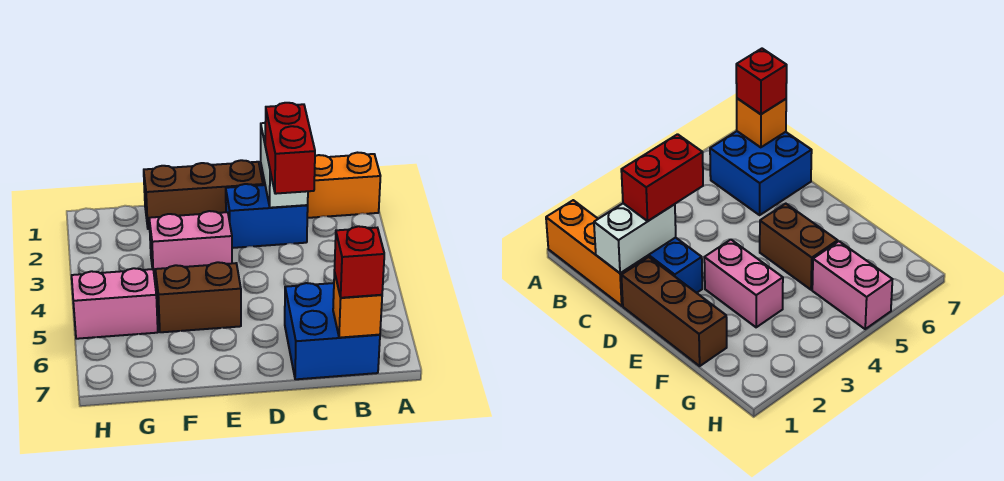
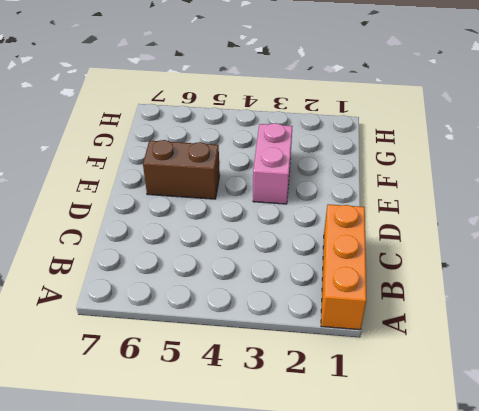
brown brick E5:E6 level 1 -> brown brick E5:F5 level 1
none -> blue brick B6:C7 level 1
none -> blue brick C2:D2 level 1

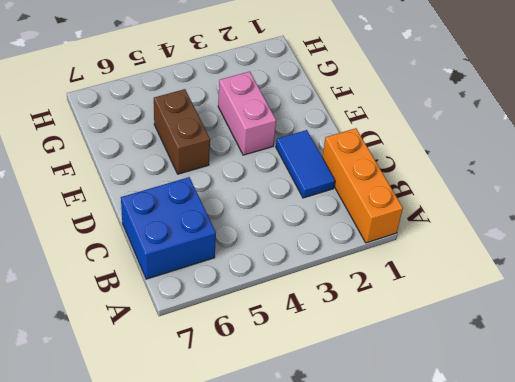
blue tile C2:D2 level 1 -> blue brick C2:D2 level 1
none -> brown brick D1:F1 level 1
none -> pink brick G5:H5 level 1

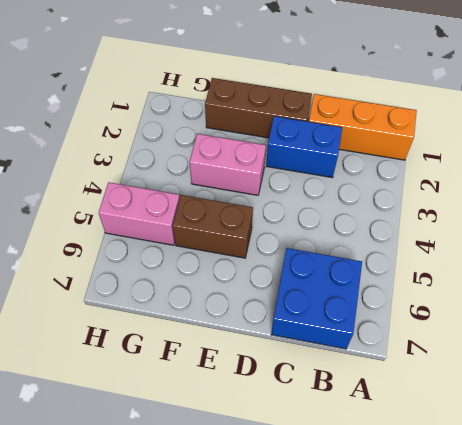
none -> orange brick B7 level 2
none -> white brick C1:C2 level 2

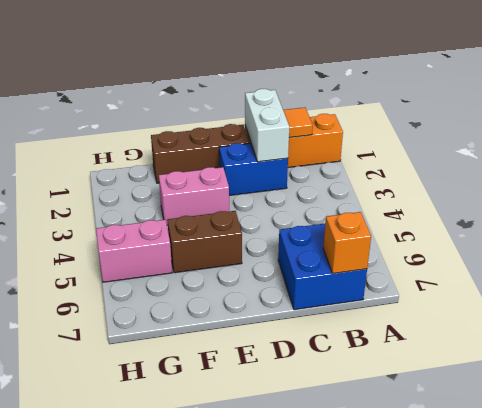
orange tile B1 level 2 -> none
none -> red brick B7 level 3
none -> red brick C2:C3 level 3

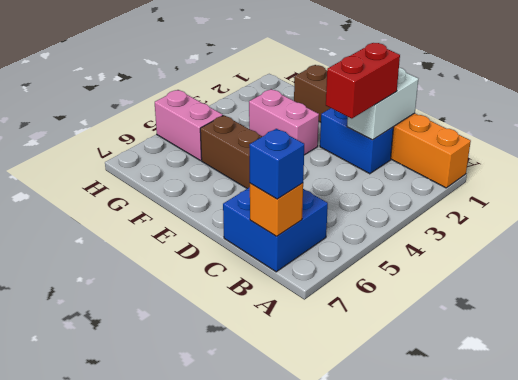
blue brick B7 level 3 -> red brick B7 level 3

